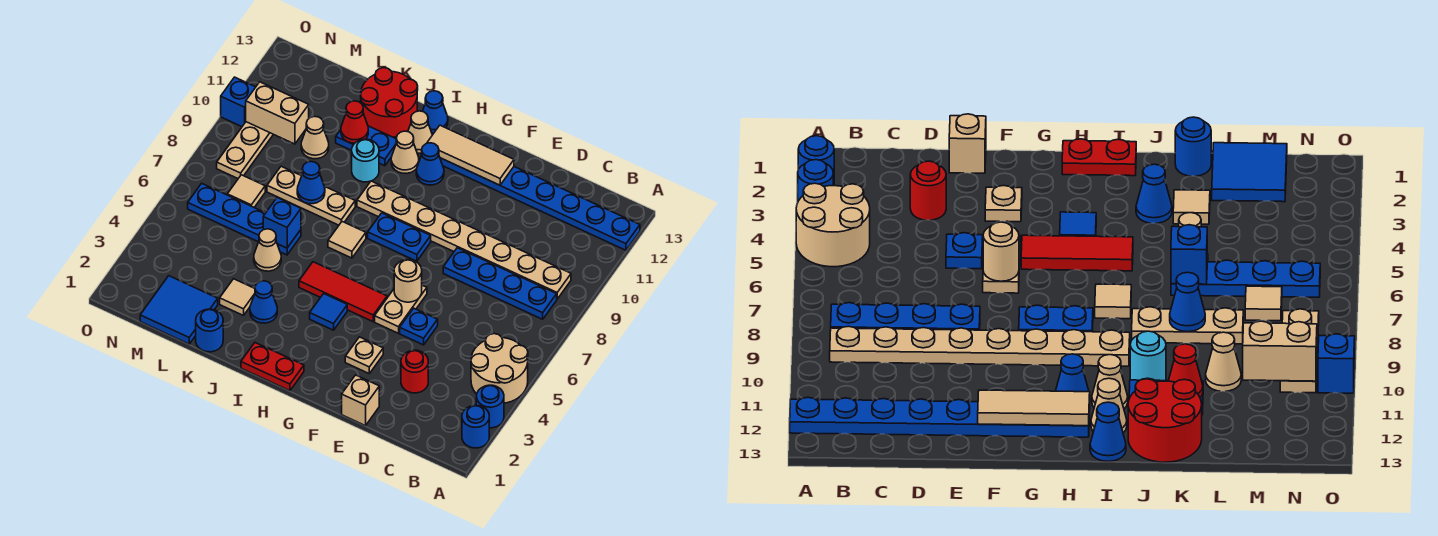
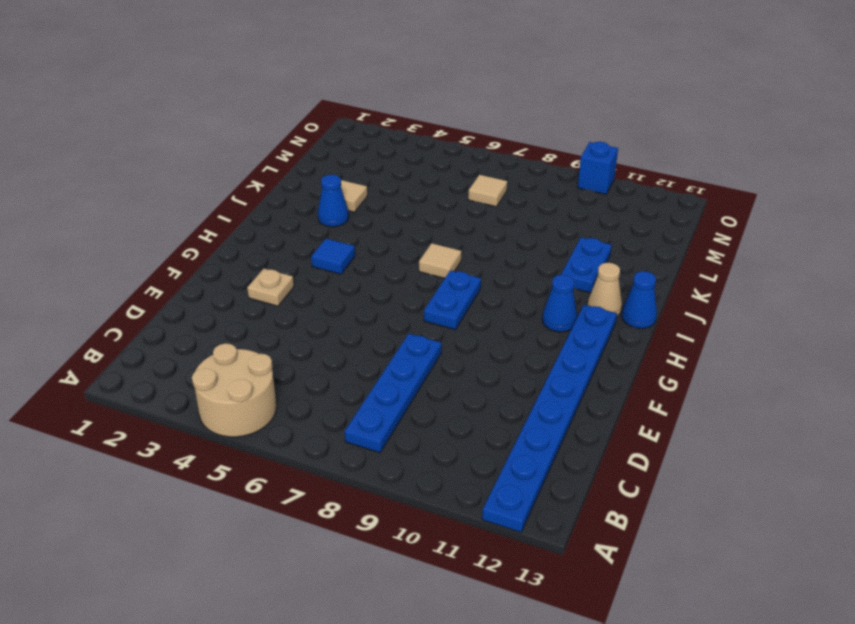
none -> blue round brick A2 level 1
none -> blue round brick A3 level 1
none -> tan plate B9:I9 level 1
none -> red round brick D3 level 1

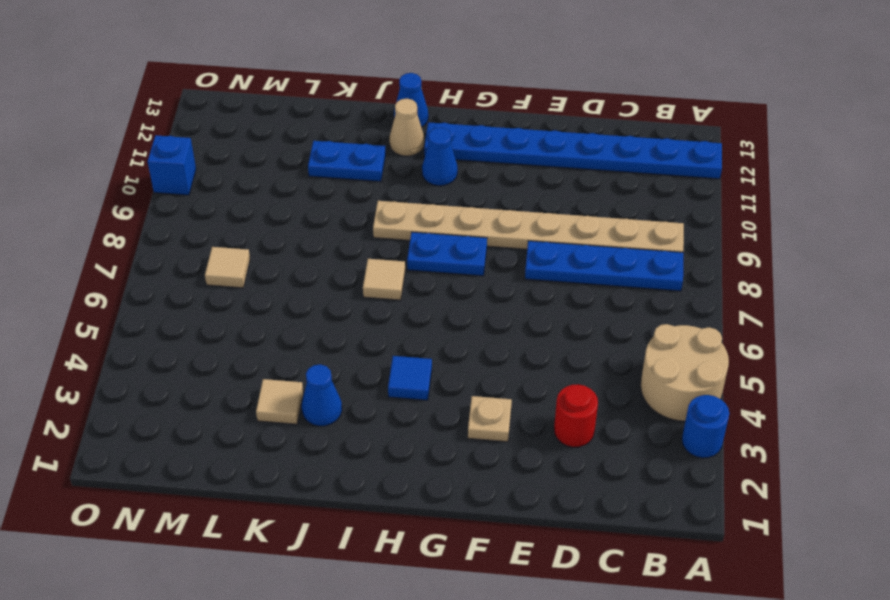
none -> blue round brick A2 level 1
none -> tan brick E1 level 1
none -> blue plate E5 level 1
none -> tan plate F5:F6 level 1

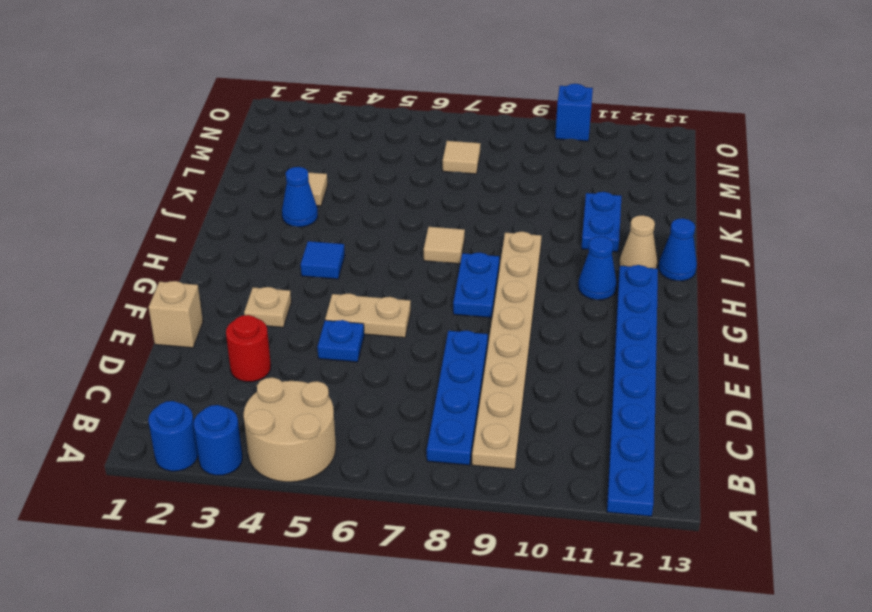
none -> red tile G5:I5 level 1
none -> red plate H1:I1 level 1
none -> tan cone I11 level 1
none -> tan plate J8:L8 level 1

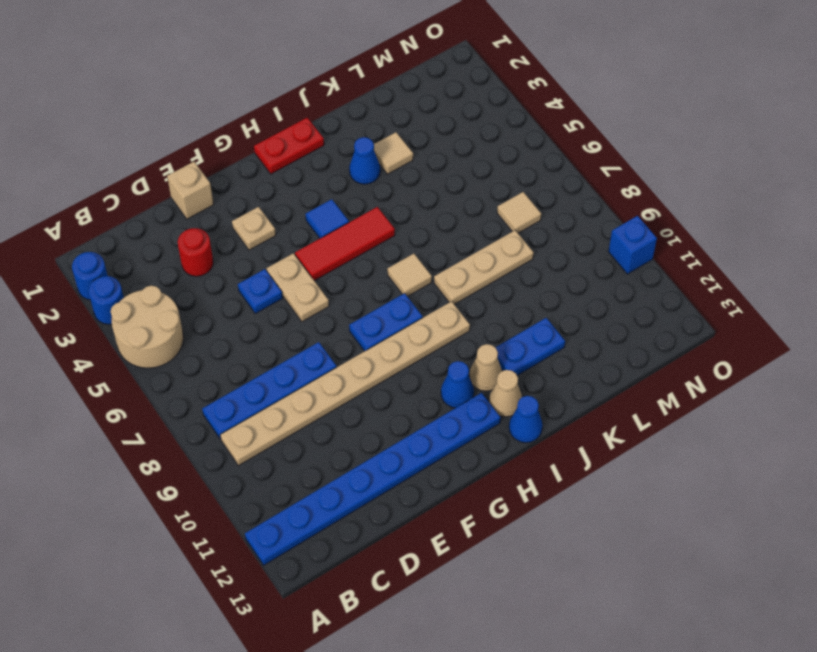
none -> cyan round brick J10 level 1
none -> red round brick J12:K13 level 1
none -> blue round brick K1 level 1
none -> tan cone K5 level 1

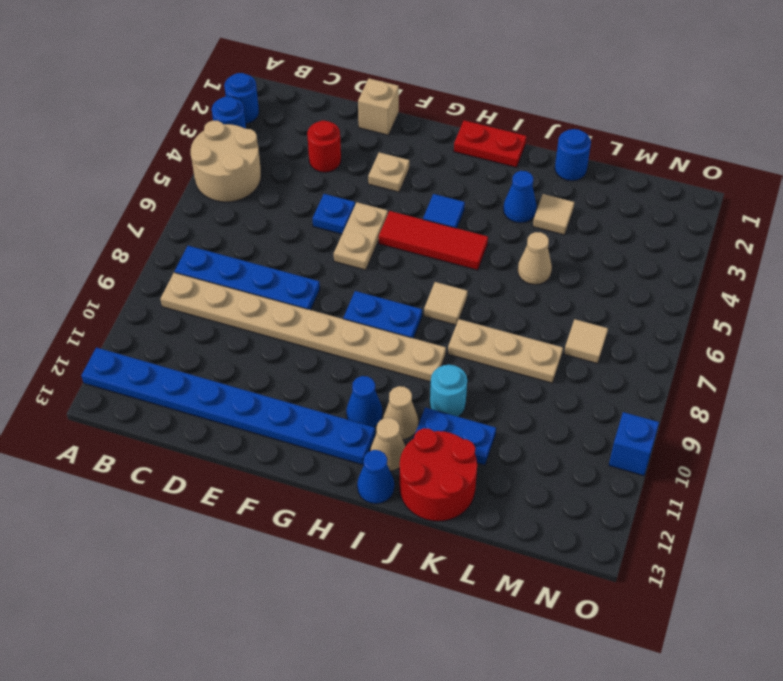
none -> blue plate K6:N6 level 1
none -> blue tile L1:M2 level 1
none -> tan cone L10 level 1
none -> tan plate N8:N10 level 1

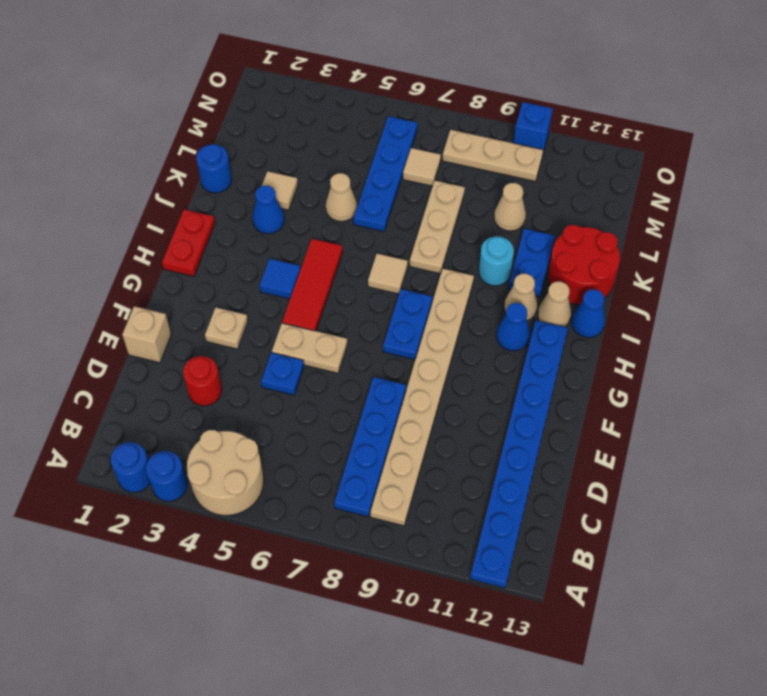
none -> blue tile L1:M2 level 1
none -> tan round brick F6 level 2
none -> tan tile F12:H12 level 2
none -> blue brick K6 level 2

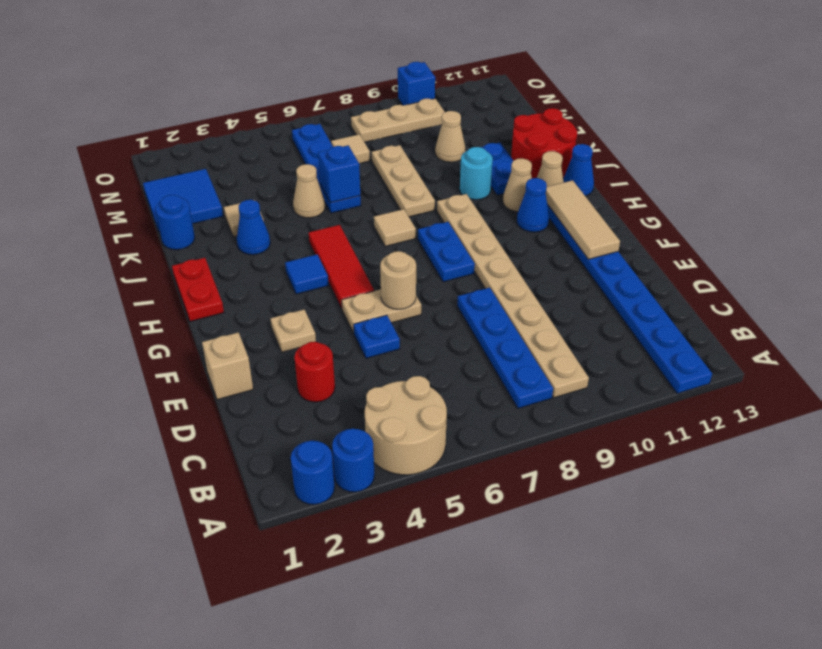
none -> blue cone K8 level 2
none -> red cone K11 level 2
none -> tan brick M10:N10 level 2

